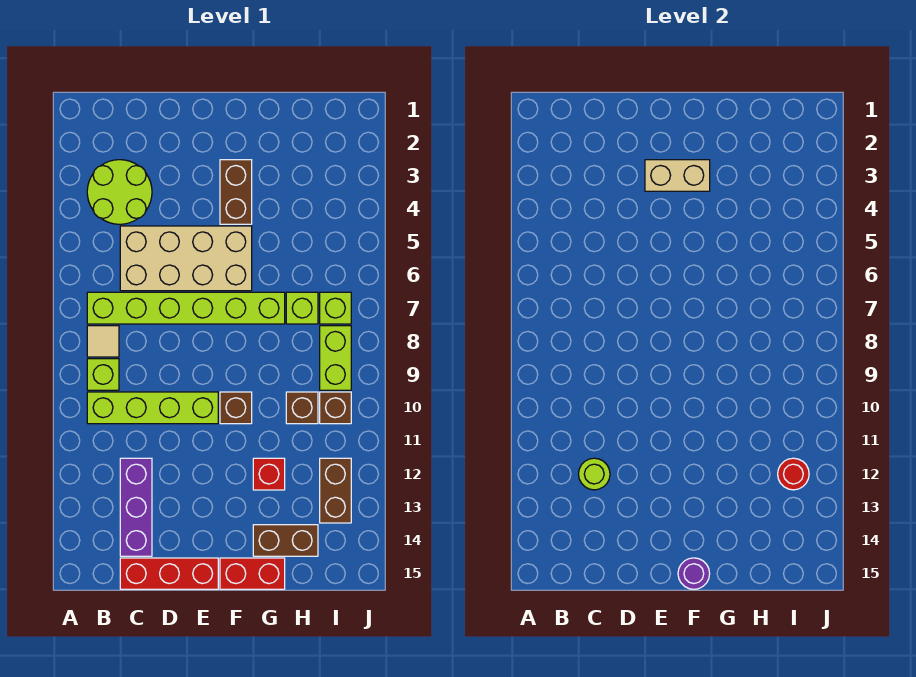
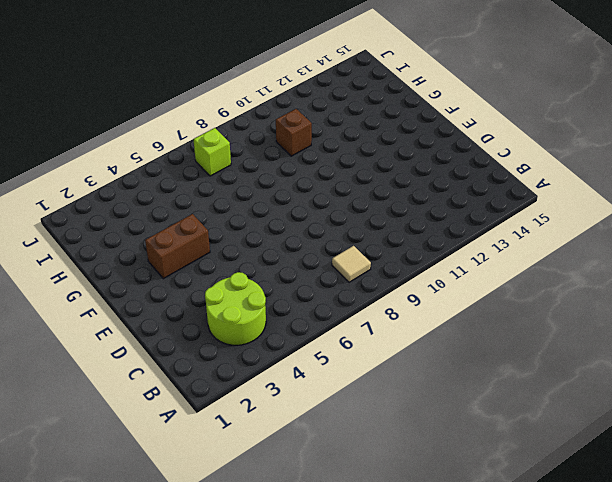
none -> lime brick B7:G7 level 1
none -> lime brick B9 level 1
none -> lime brick B10:E10 level 1

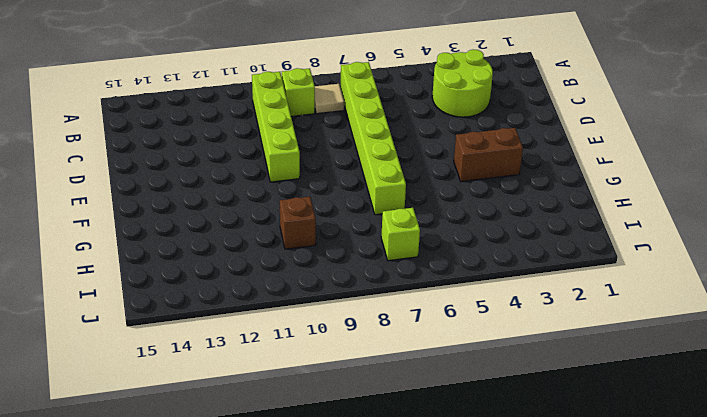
none -> tan brick C5:F6 level 1
none -> purple brick C12:C14 level 1
none -> red brick C15:E15 level 1

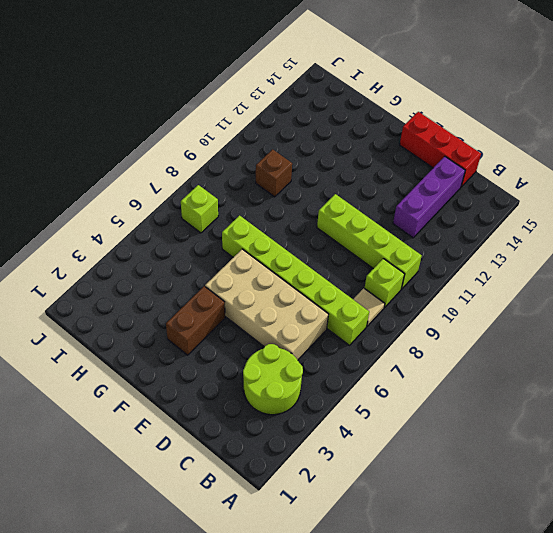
none -> brown brick F10 level 1
none -> red brick F15:G15 level 1
none -> red brick G12 level 1

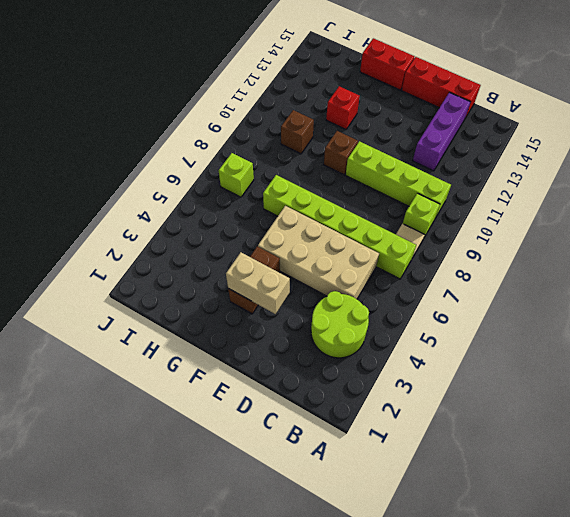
none -> brown brick G14:H14 level 1
none -> lime brick H7 level 1
none -> lime brick I8:I9 level 1

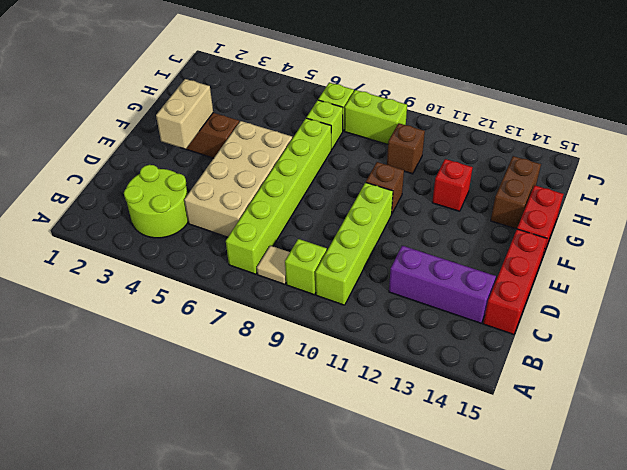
none -> brown brick I10 level 1
none -> brown brick I12:I13 level 1
none -> lime round brick C12 level 2

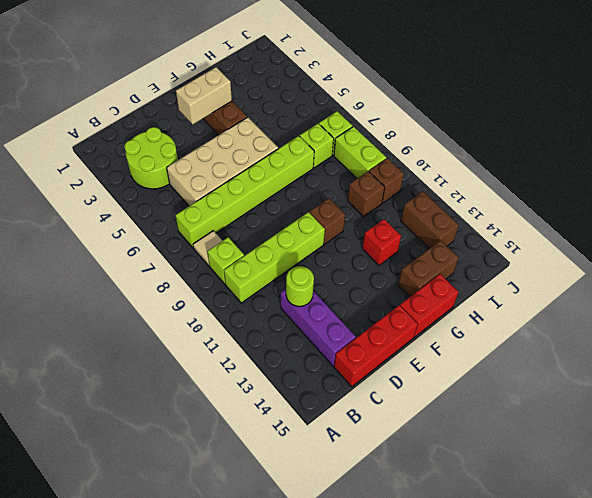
none -> purple round brick F15 level 2
none -> red round brick I12 level 2

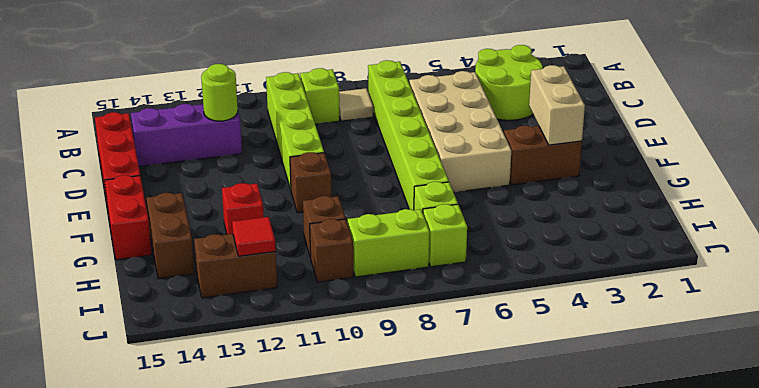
red tile I12 level 2 -> red round brick I12 level 2
none -> purple round brick F15 level 2

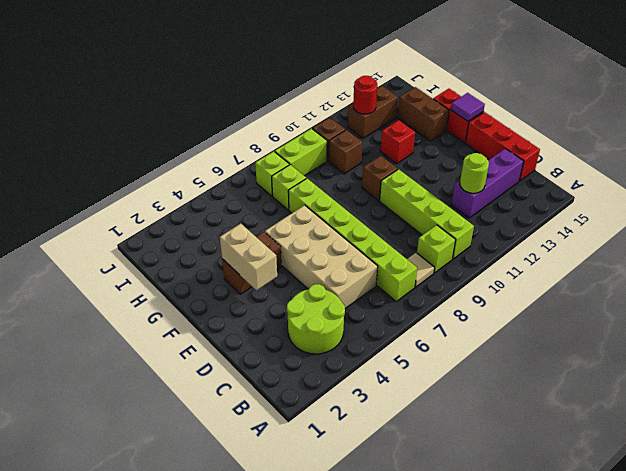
purple tile F15 level 2 -> purple round brick F15 level 2

